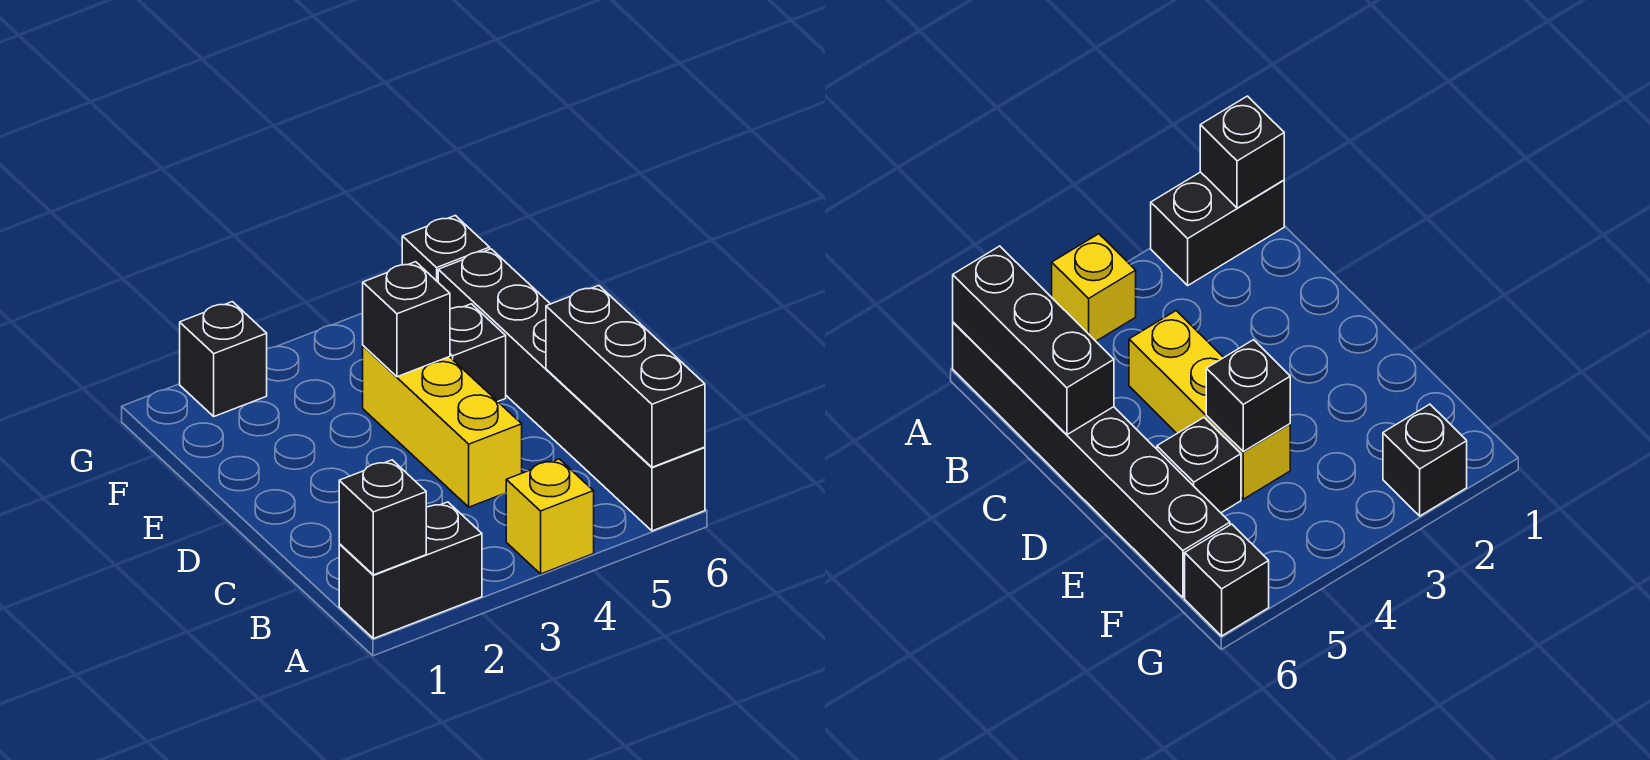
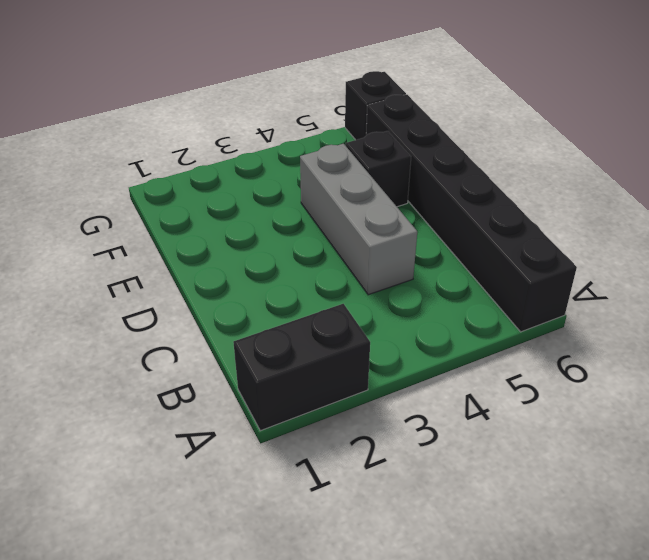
grey brick C4:E4 level 1 -> yellow brick C4:E4 level 1
none -> yellow brick A4 level 1
none -> black brick G2 level 1

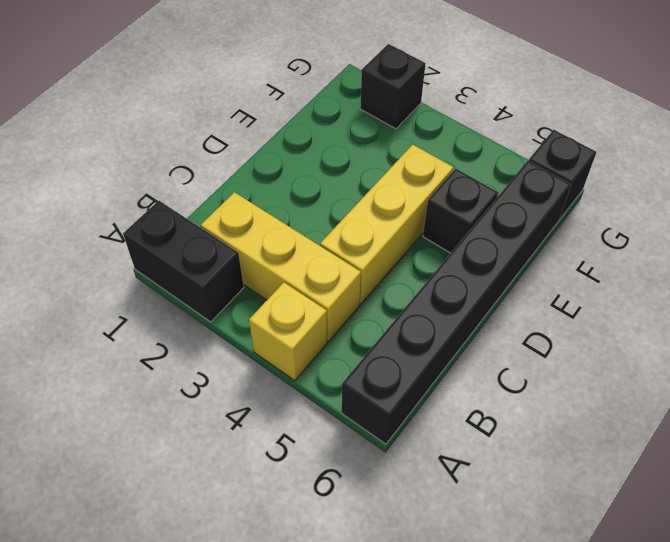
yellow brick B2:B4 level 1 -> none
none -> black brick A1 level 2
none -> black brick A6:C6 level 2

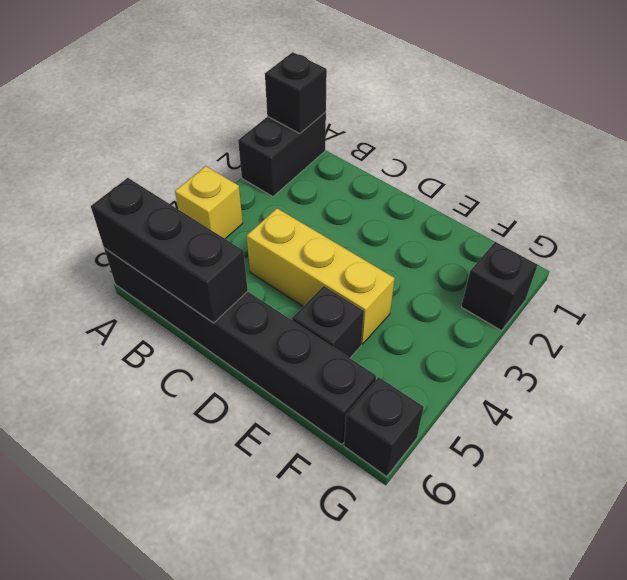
none -> black brick E4 level 2

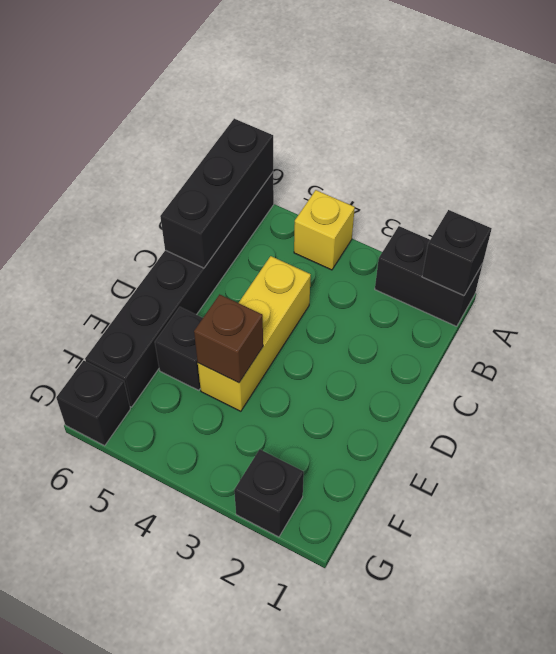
brown brick E4 level 2 -> black brick E4 level 2

